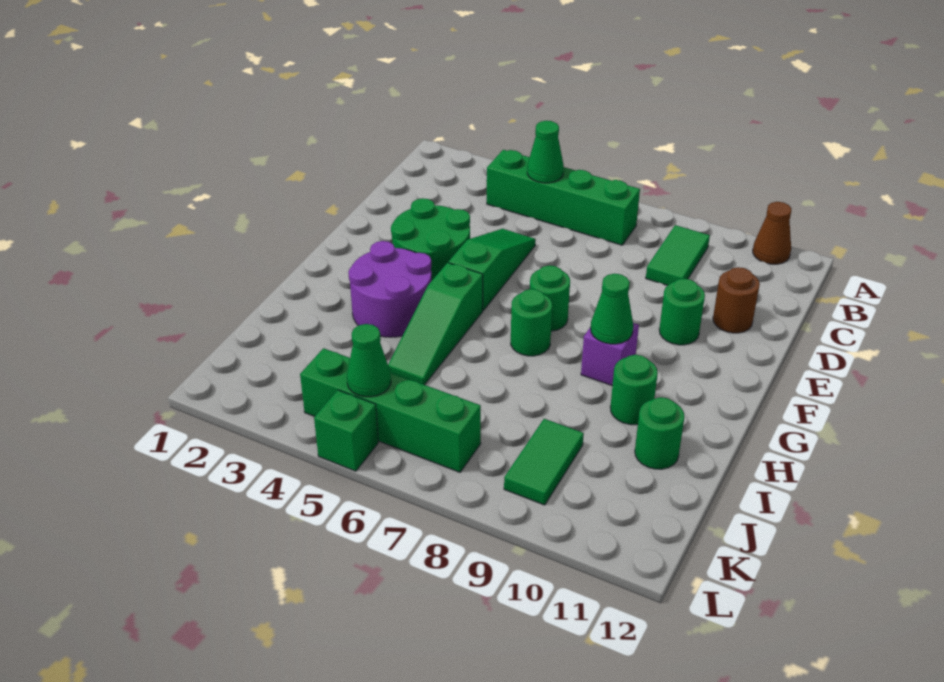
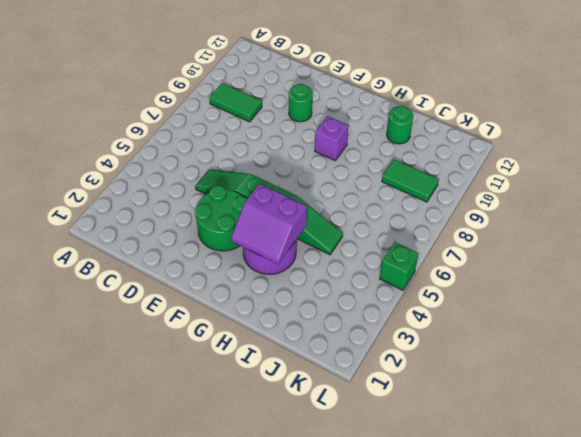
purple slope G3:H4 level 2 top 4 -> none
none -> brown cone A11 level 1
none -> green brick B4:B7 level 1
none -> brown round brick D11 level 1

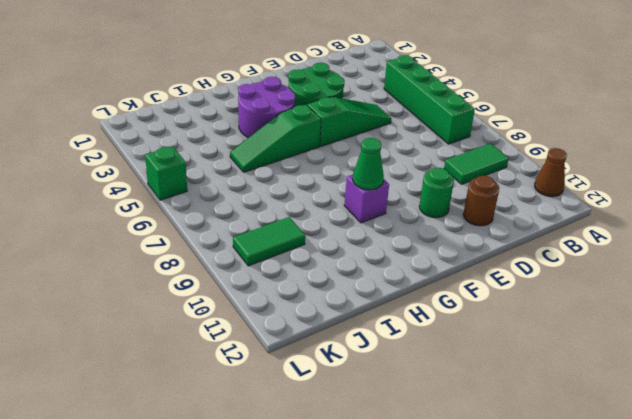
none -> green round brick F7 level 1
none -> green round brick G7 level 1
none -> green round brick H10 level 1

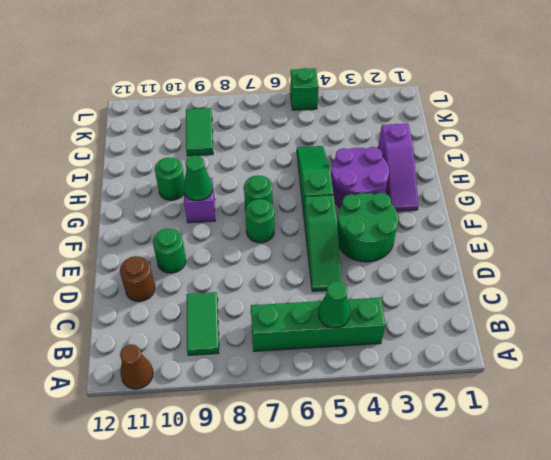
purple slope G2:I2 level 1 top I -> none
none -> green round brick I11 level 1
none -> green brick K4:K7 level 1
none -> green cone K5 level 2

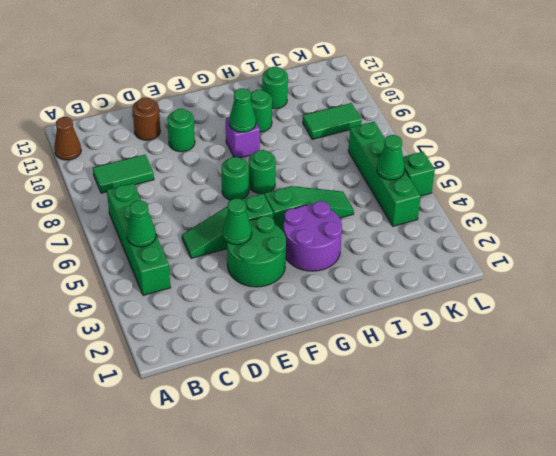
green cone E4 level 2 -> none

